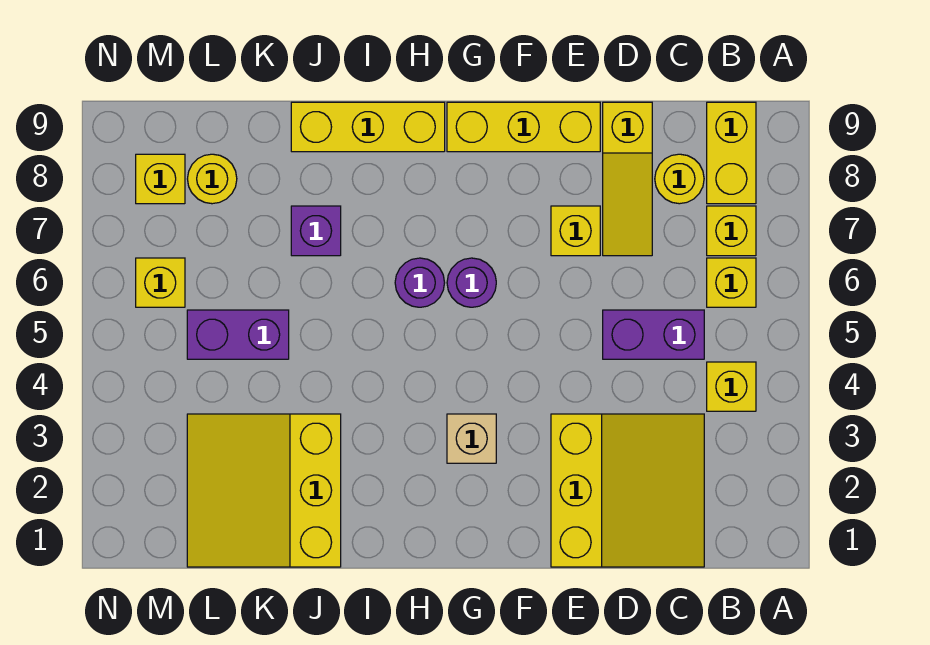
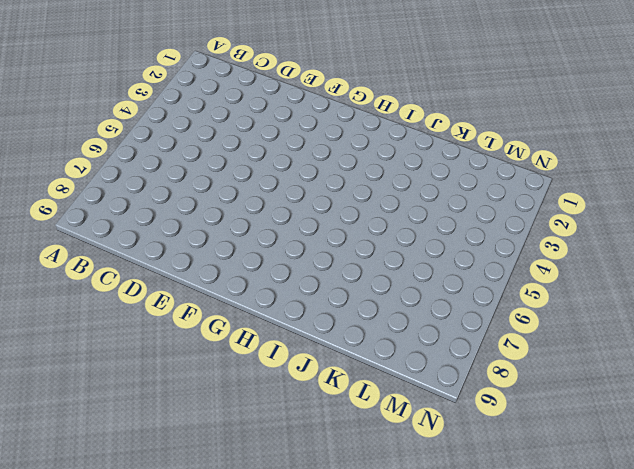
none -> yellow brick B4 level 1
none -> yellow brick B6 level 1
none -> yellow brick B7 level 1

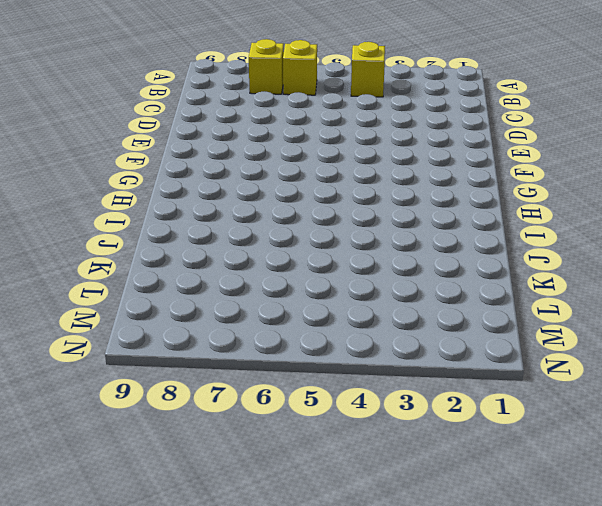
none -> yellow brick B8:B9 level 1
none -> yellow slope C1:E3 level 1 top E
none -> purple brick C5:D5 level 1

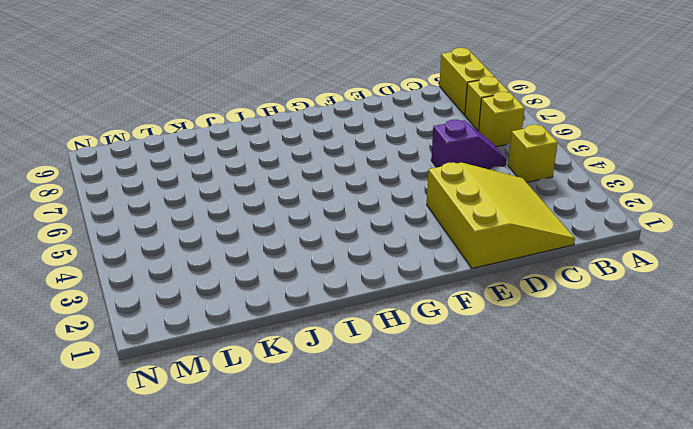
purple slope C5:D5 level 1 top D -> purple brick C5:D5 level 1
none -> yellow round brick C8 level 1
none -> yellow slope D7:D9 level 1 top 9
none -> yellow brick E7 level 1

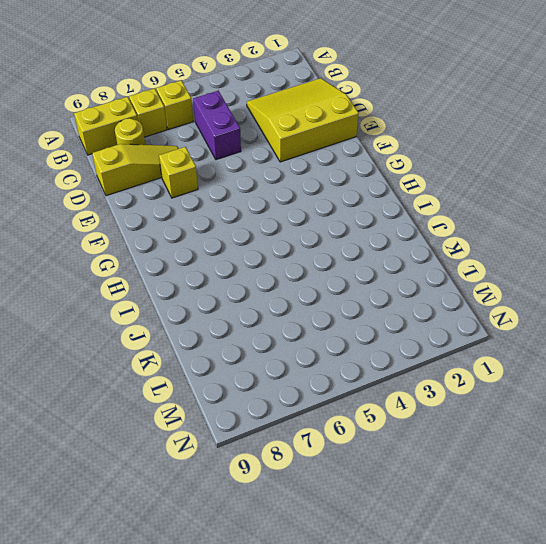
none -> yellow brick B4 level 1
none -> yellow brick E9:G9 level 1
none -> tan brick G3 level 1

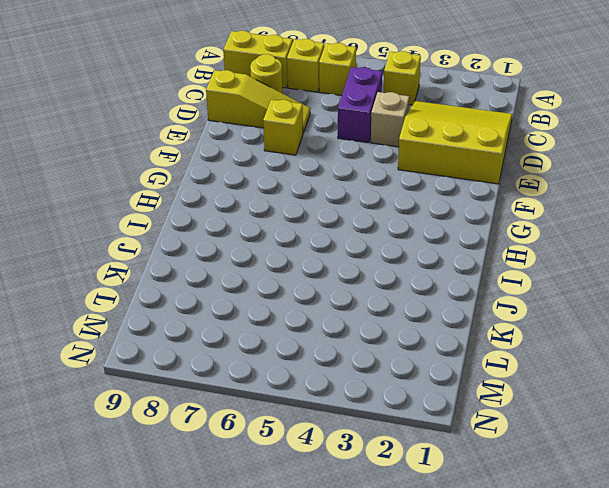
tan brick D4 level 1 -> tan brick G3 level 1
none -> yellow brick E9:G9 level 1
none -> purple round brick G6 level 1
none -> purple round brick H6 level 1

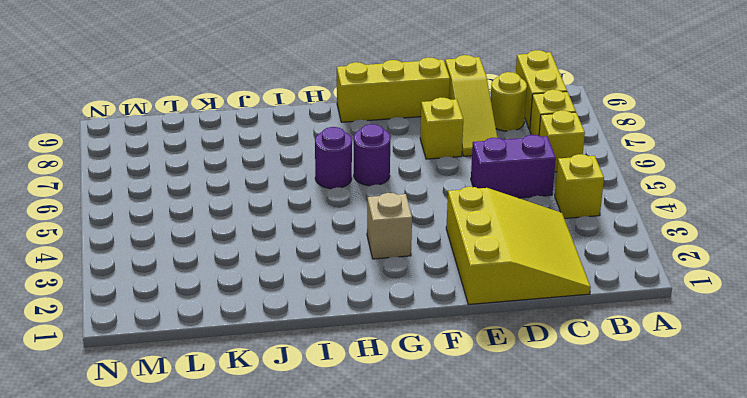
none -> yellow brick H9:J9 level 1
none -> yellow slope J1:L3 level 1 top J
none -> purple brick J7 level 1

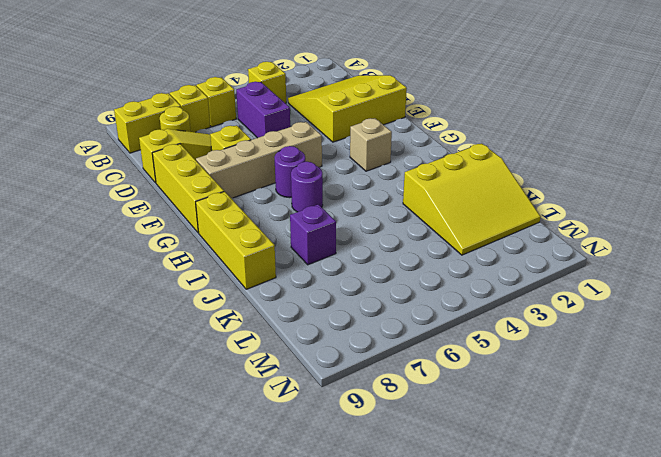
tan brick F5:F8 level 1 -> none
none -> purple brick K5:L5 level 1
none -> yellow round brick L8 level 1
none -> yellow brick M6 level 1

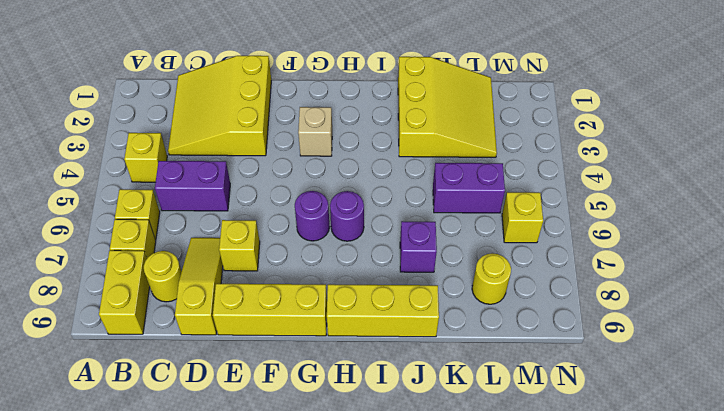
none -> yellow brick M8 level 1

